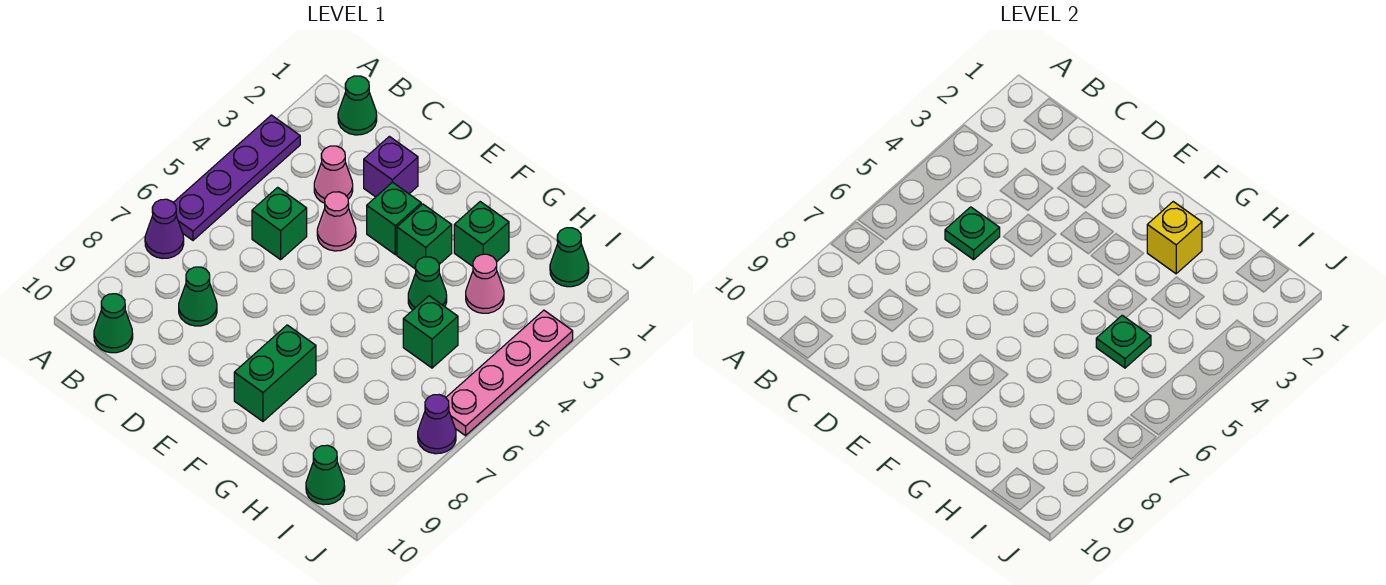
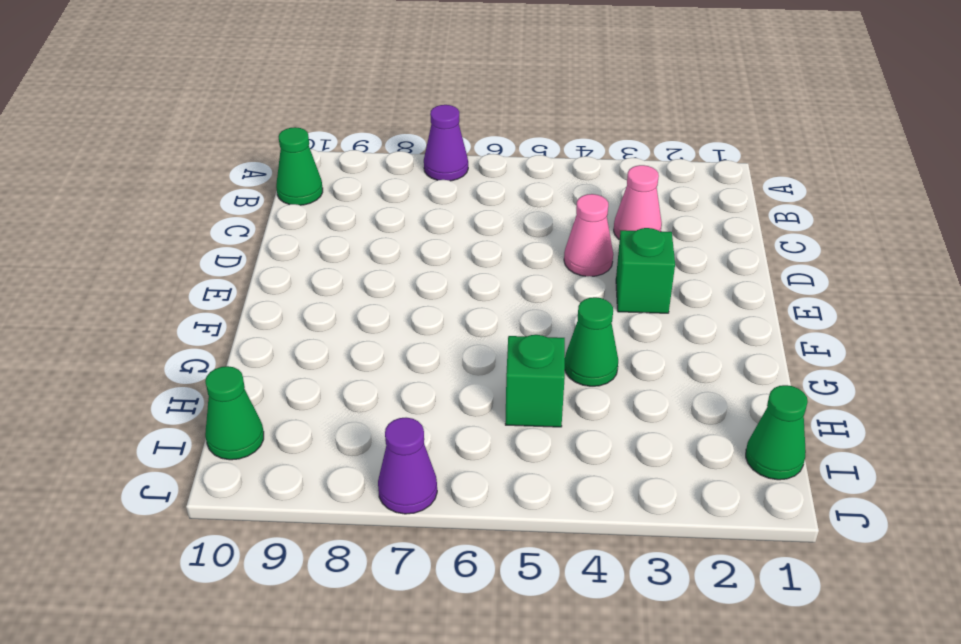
none -> purple plate A3:A6 level 1
none -> green cone B1 level 1
none -> green brick C5 level 1

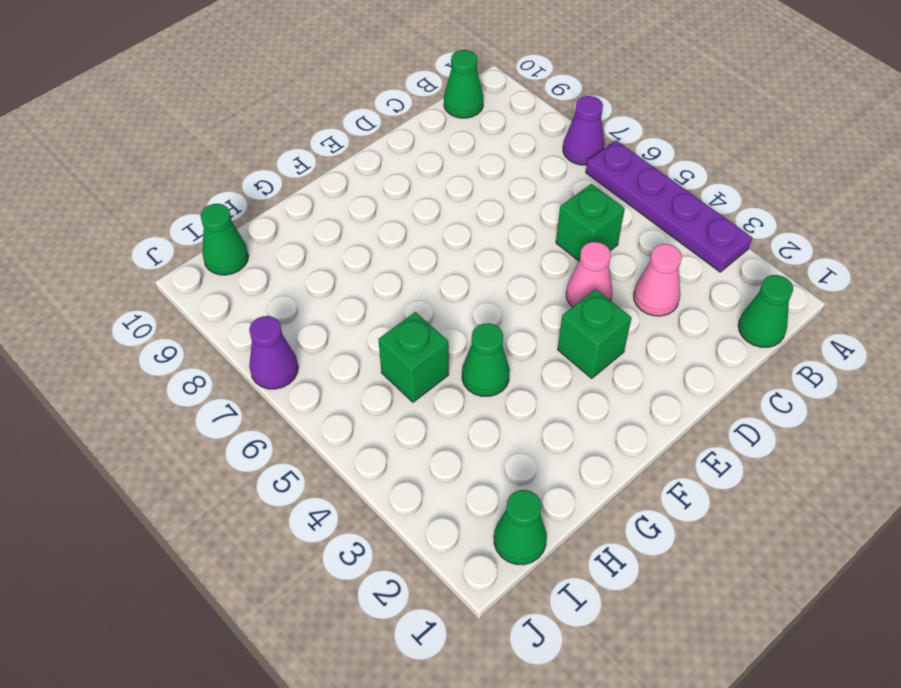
none -> green cone C8 level 1
none -> purple brick D2 level 1
none -> green brick F3 level 1

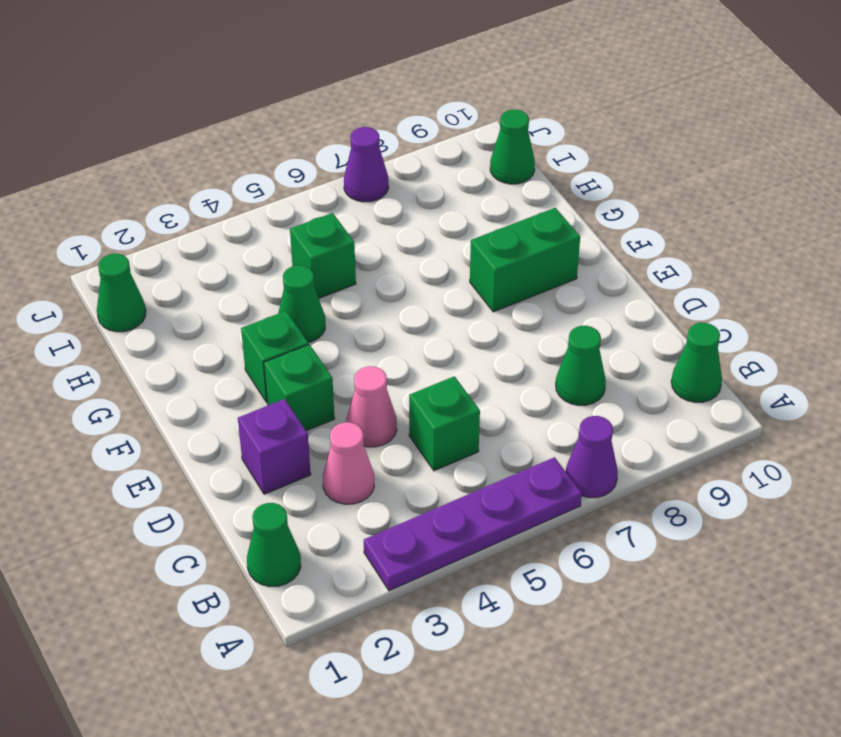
none -> green brick G2 level 1
none -> pink cone H3 level 1
none -> pink plate J3:J6 level 1

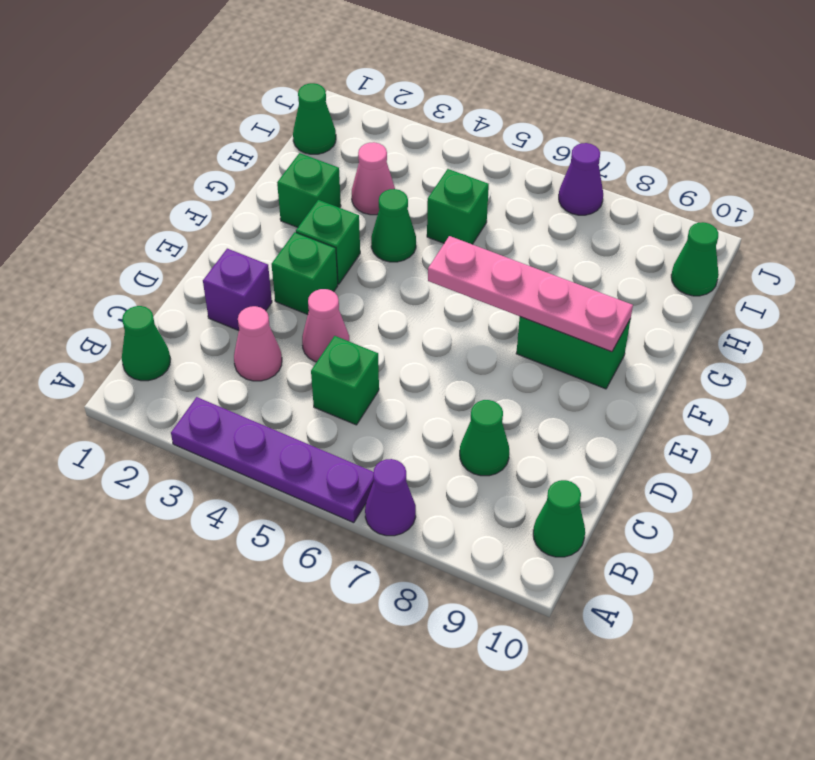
pink plate F6:F9 level 2 -> pink plate J3:J6 level 1
none -> green plate C5 level 2
none -> yellow brick G2 level 2
none -> green plate H5 level 2

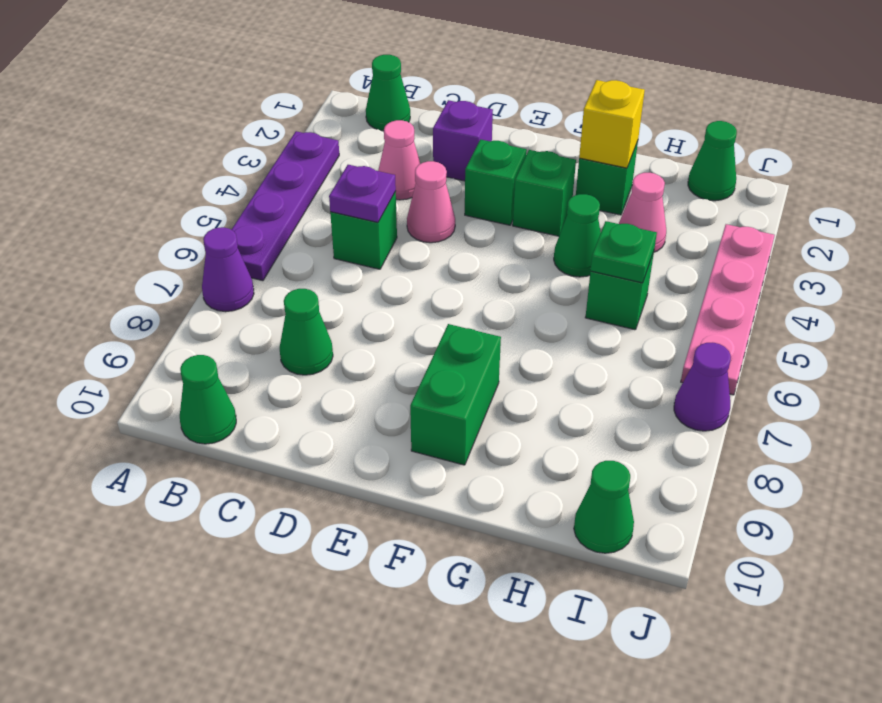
purple plate C5 level 2 -> green plate C5 level 2

